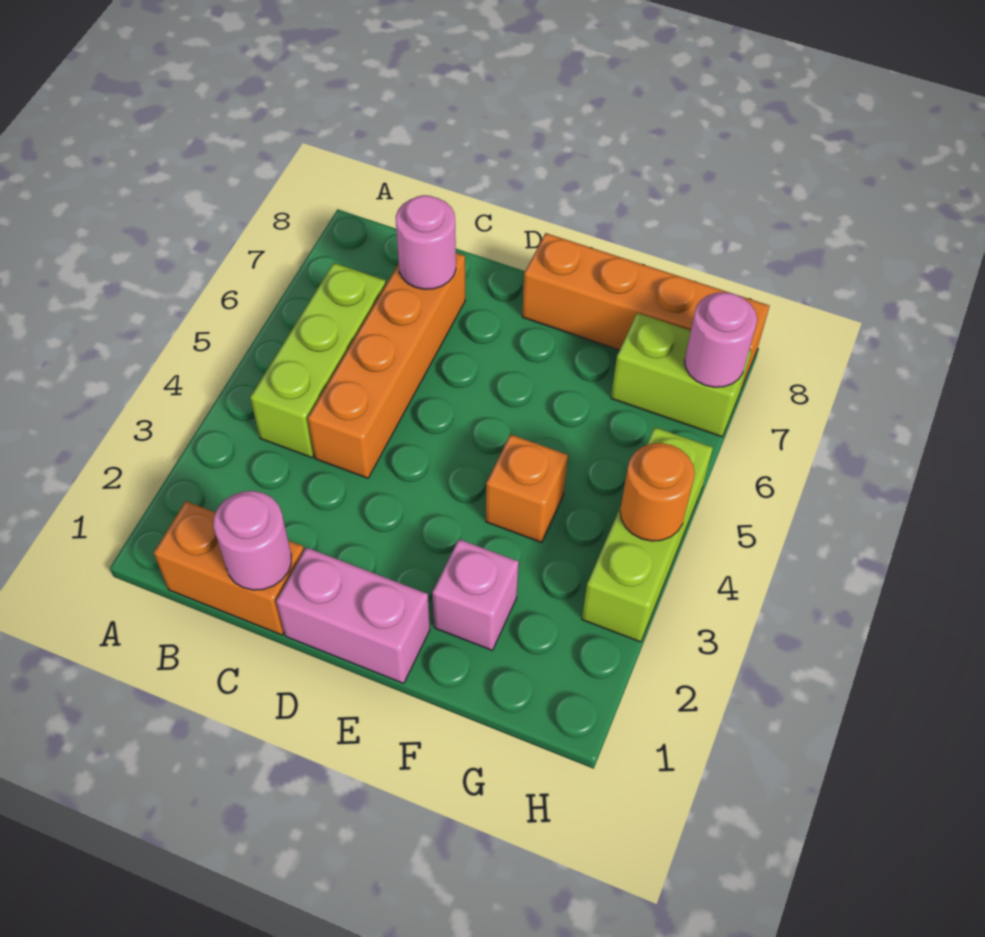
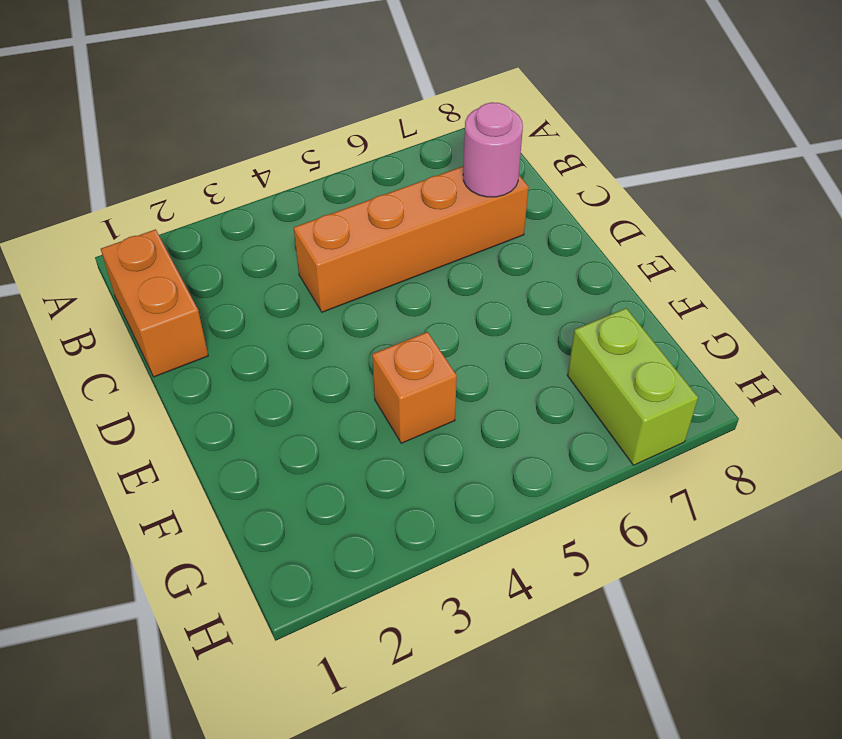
none -> lime brick B4:B6 level 1
none -> pink brick D1:E1 level 1
none -> orange brick E8:H8 level 1

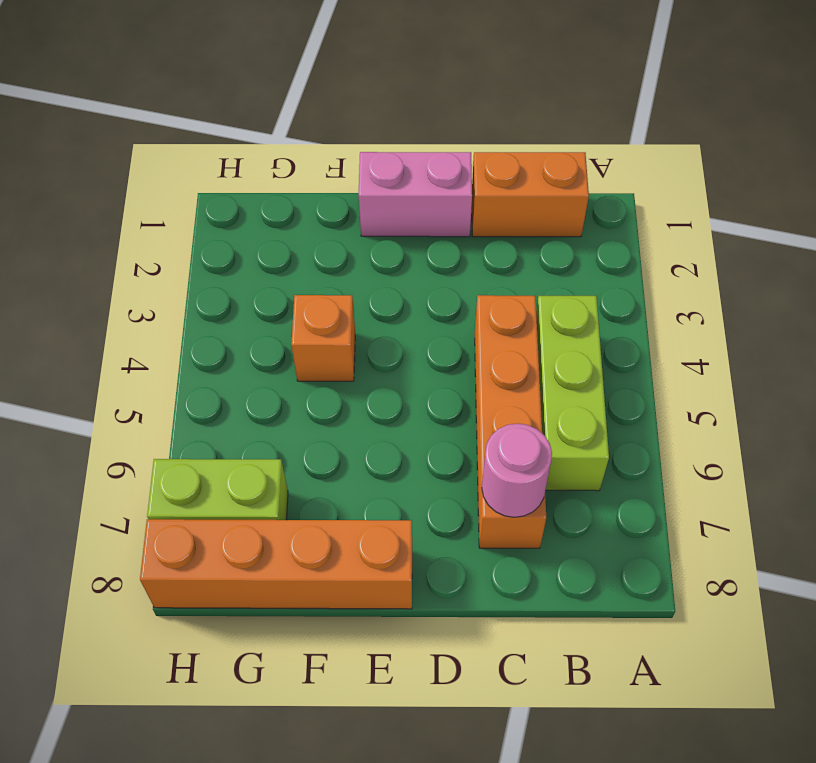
none -> pink brick F2 level 1
none -> lime brick H3:H5 level 1
none -> pink round brick C1 level 2

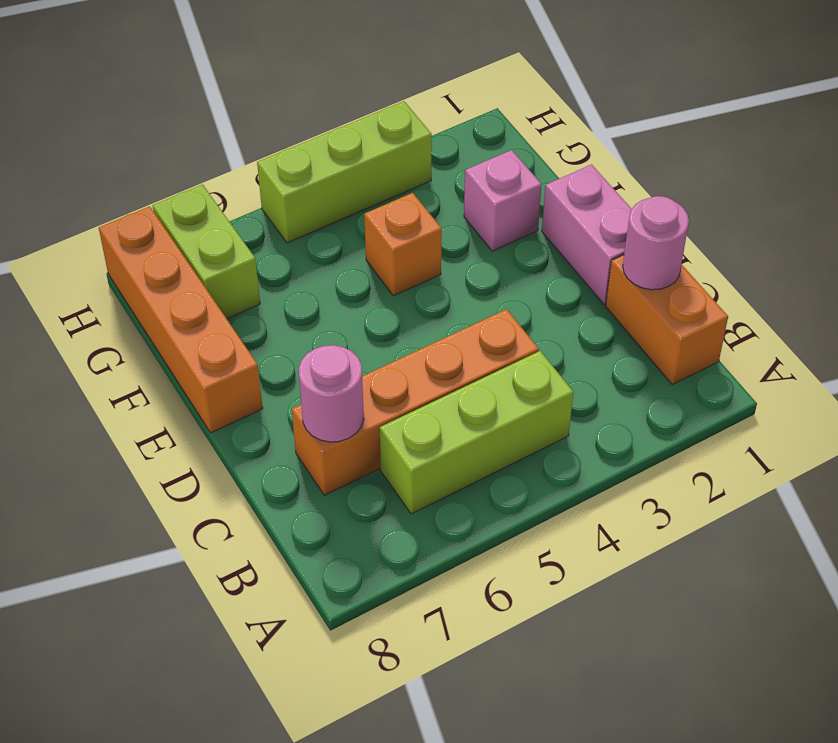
none -> orange round brick H4 level 2
none -> pink round brick H7 level 2

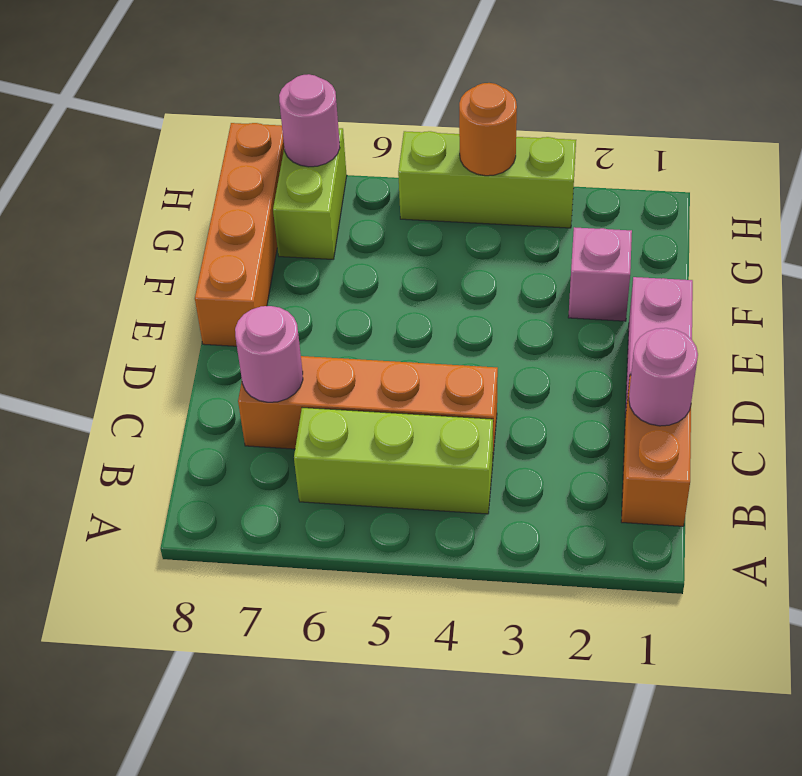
none -> orange brick F4 level 1

